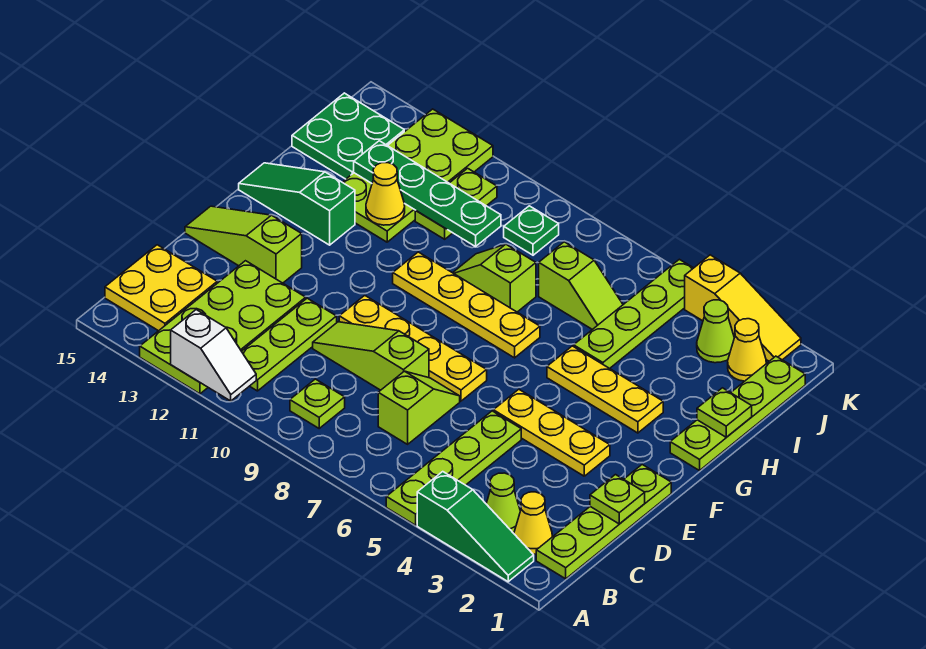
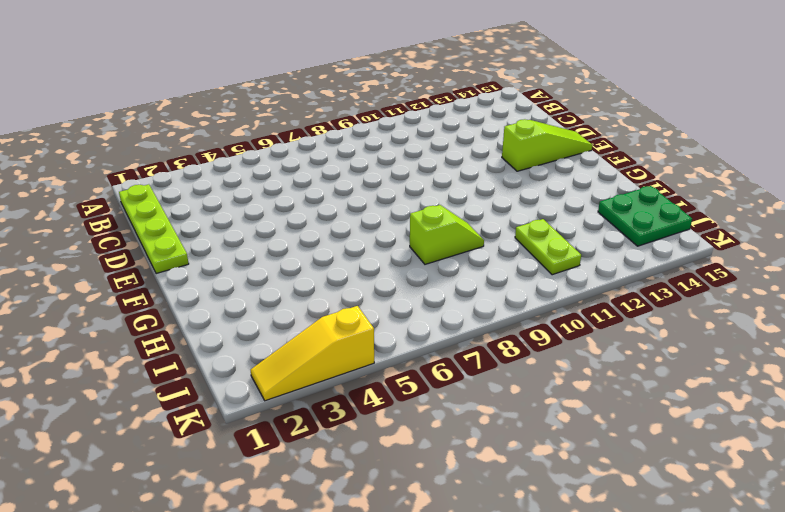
none -> green slope A2:A4 level 1 top 4
none -> lime plate A5:D5 level 1
none -> lime plate A12:D13 level 1
none -> yellow cone B2 level 1

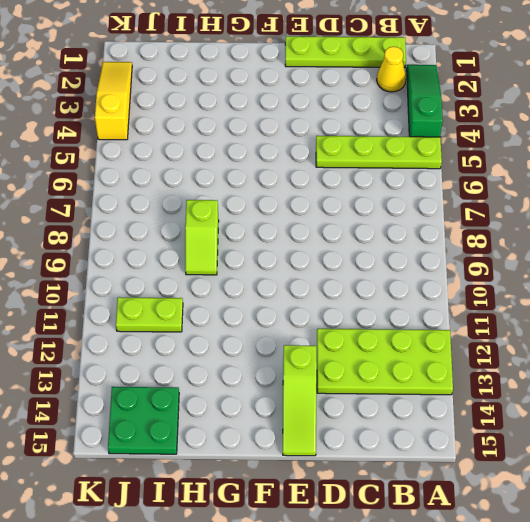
none -> lime cone B3 level 1
none -> lime plate B9 level 1
none -> lime plate B11:D11 level 1
none -> yellow plate B14:C15 level 1

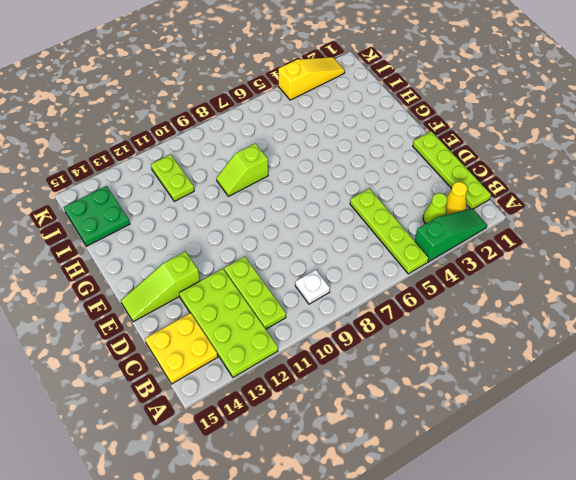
white plate B9 level 1 -> lime plate B9 level 1
none -> lime slope C7:D7 level 1 top C
none -> lime slope D8:D10 level 1 top 8
none -> yellow plate E3:E5 level 1
none -> yellow plate E7:E10 level 1

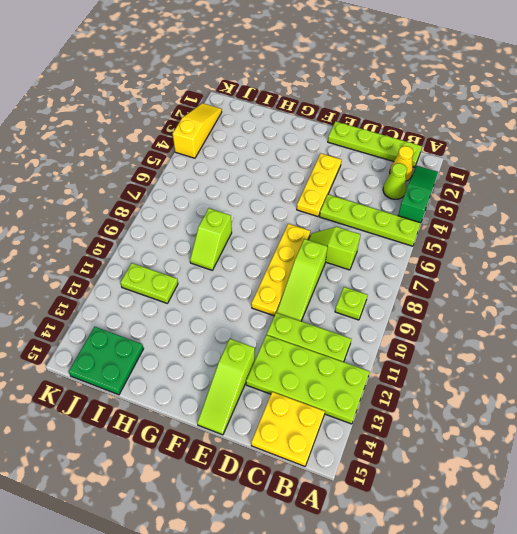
none -> lime plate G1:J1 level 1
none -> yellow plate G3:G5 level 1
none -> yellow plate G7:G10 level 1
none -> green slope G13:G15 level 1 top 13

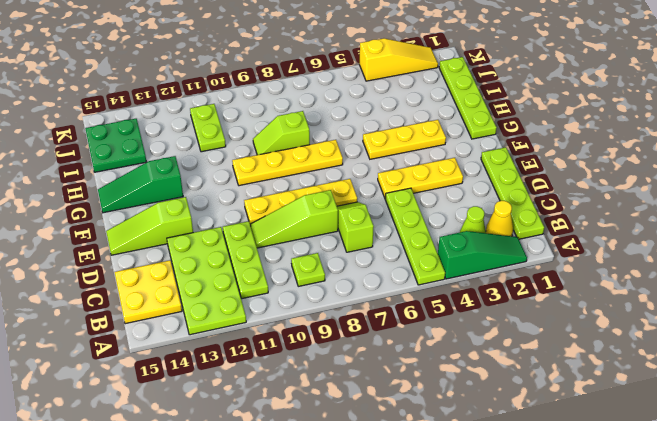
none -> lime plate H5:K5 level 1
none -> lime plate H12:K13 level 1
none -> lime slope I6:I7 level 1 top 7
none -> yellow cone J2 level 1

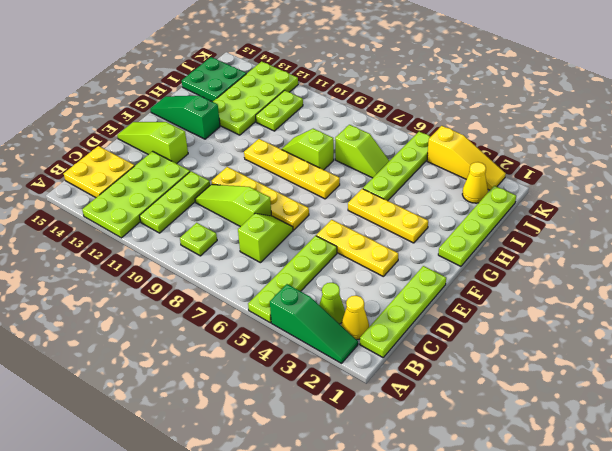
none -> lime cone J3 level 1
none -> green plate J9 level 1
none -> white slope A11:A12 level 2 top 12
none -> lime plate D1 level 2

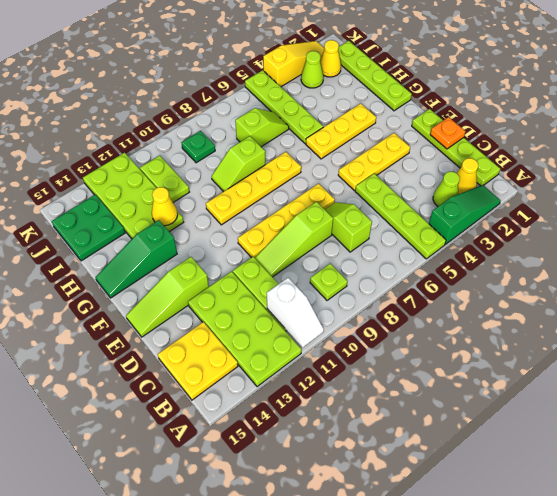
white slope A11:B11 level 2 top B -> white slope A11:A12 level 2 top 12
orange plate D1 level 2 -> lime plate D1 level 2
none -> lime plate H1 level 2
none -> green plate I10:I13 level 2

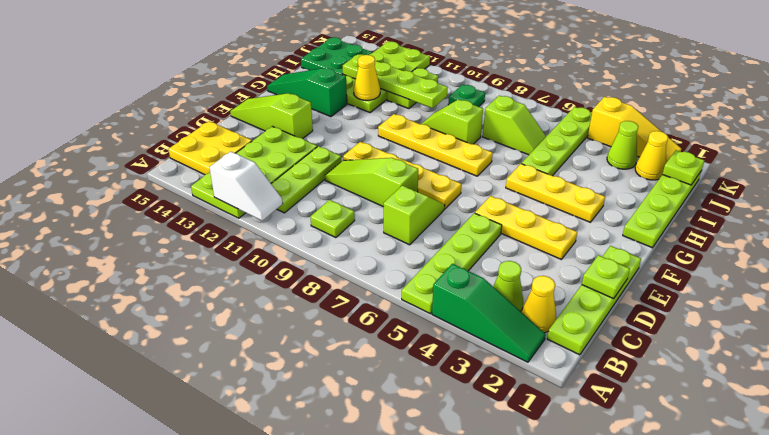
lime plate I10:I13 level 2 -> green plate I10:I13 level 2
lime plate J1 level 2 -> lime plate H1 level 2

